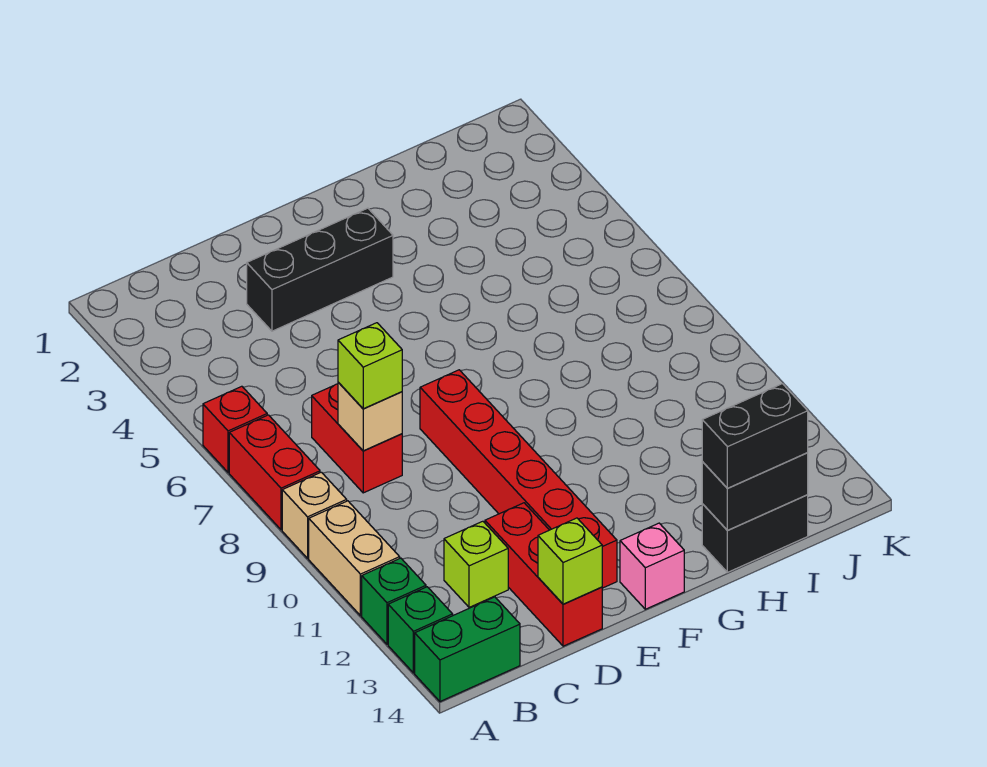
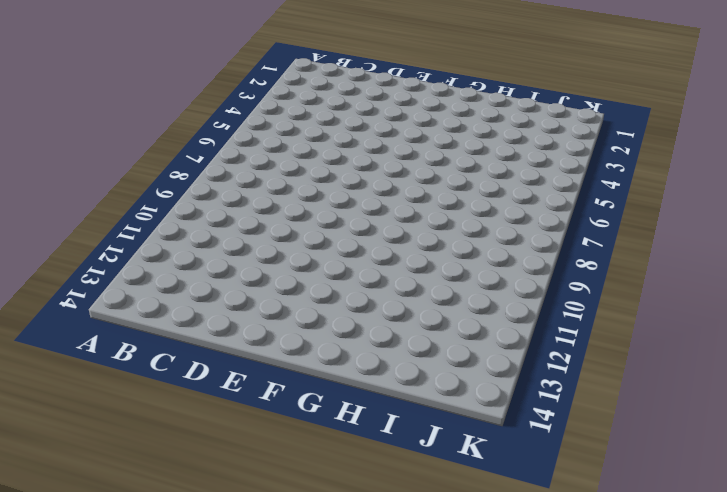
none -> red brick A6 level 1
none -> red brick A7:A8 level 1
none -> tan brick A9 level 1

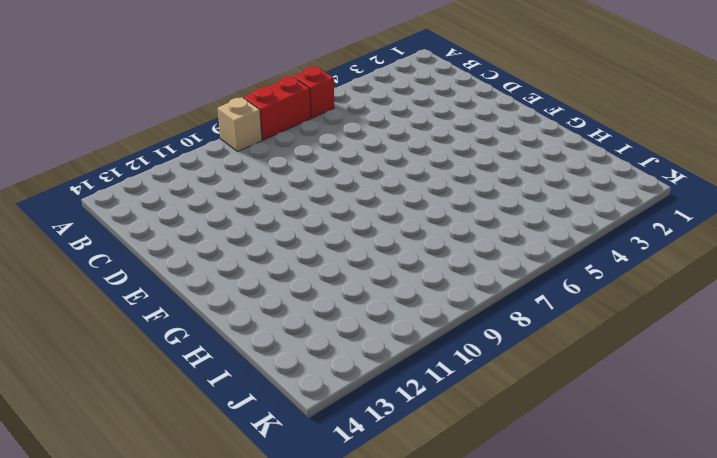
none -> tan brick A10:A11 level 1
none -> green brick A12 level 1
none -> green brick A13 level 1

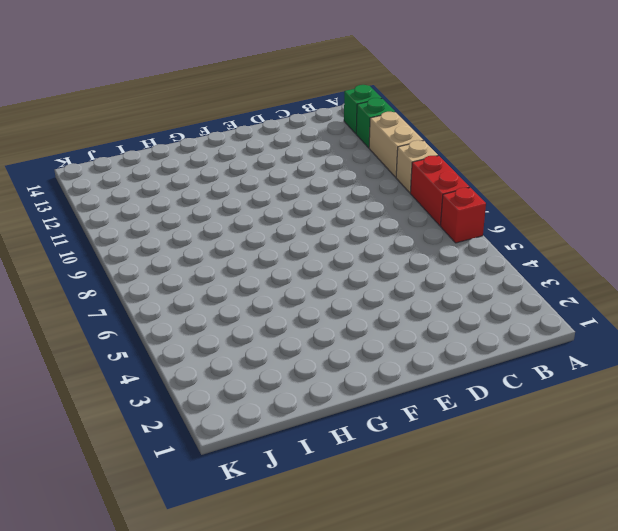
none -> green brick A14:B14 level 1
none -> red brick C7:C8 level 1
none -> lime brick C12 level 1

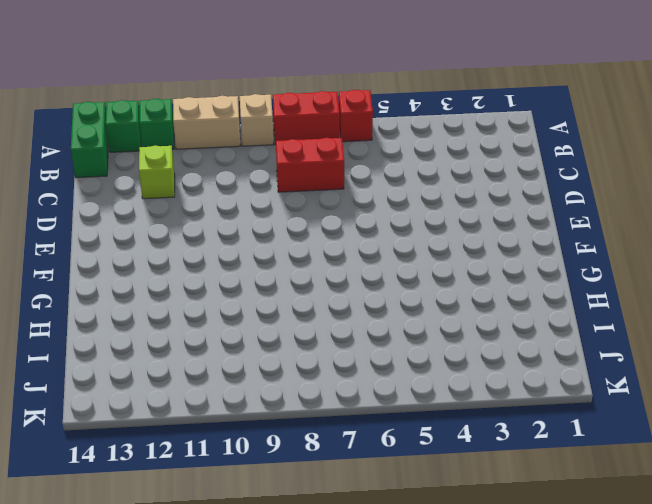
none -> black brick D3:F3 level 1
none -> red brick D12:D14 level 1
none -> red brick E8:E13 level 1

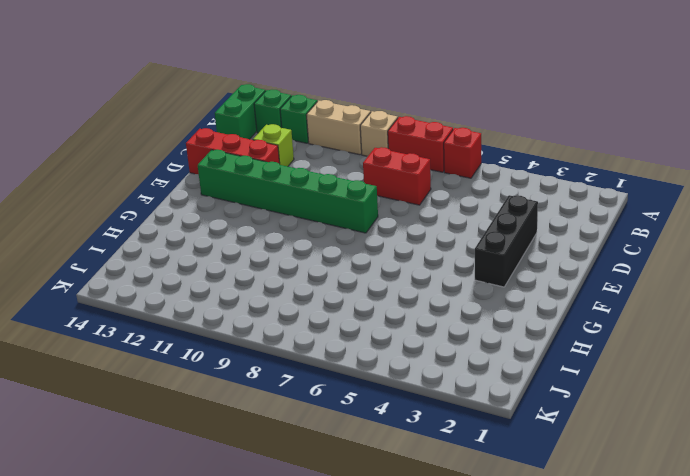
green brick E8:E13 level 1 -> red brick E8:E13 level 1
none -> pink brick F14 level 1
none -> black brick H14:I14 level 1
none -> tan brick C8 level 2

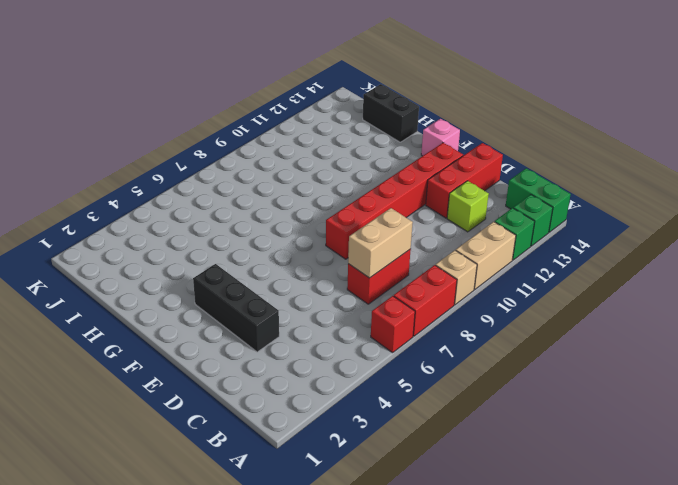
tan brick C7:C8 level 2 -> tan brick C8 level 2
none -> lime brick D14 level 2
none -> black brick H14:I14 level 2
none -> lime brick C8 level 3

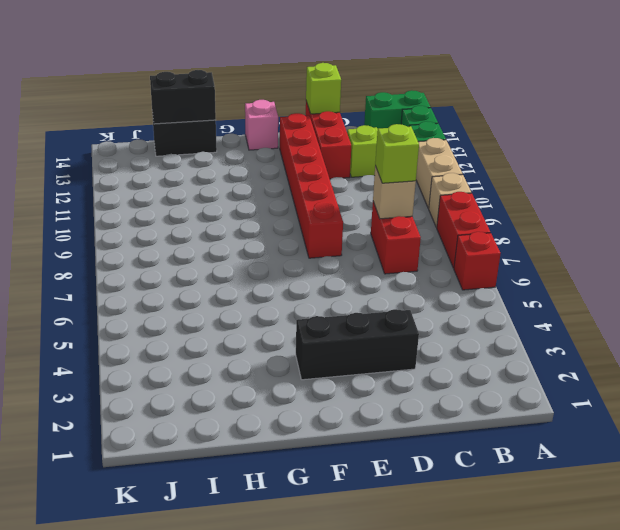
none -> black brick H14:I14 level 3

